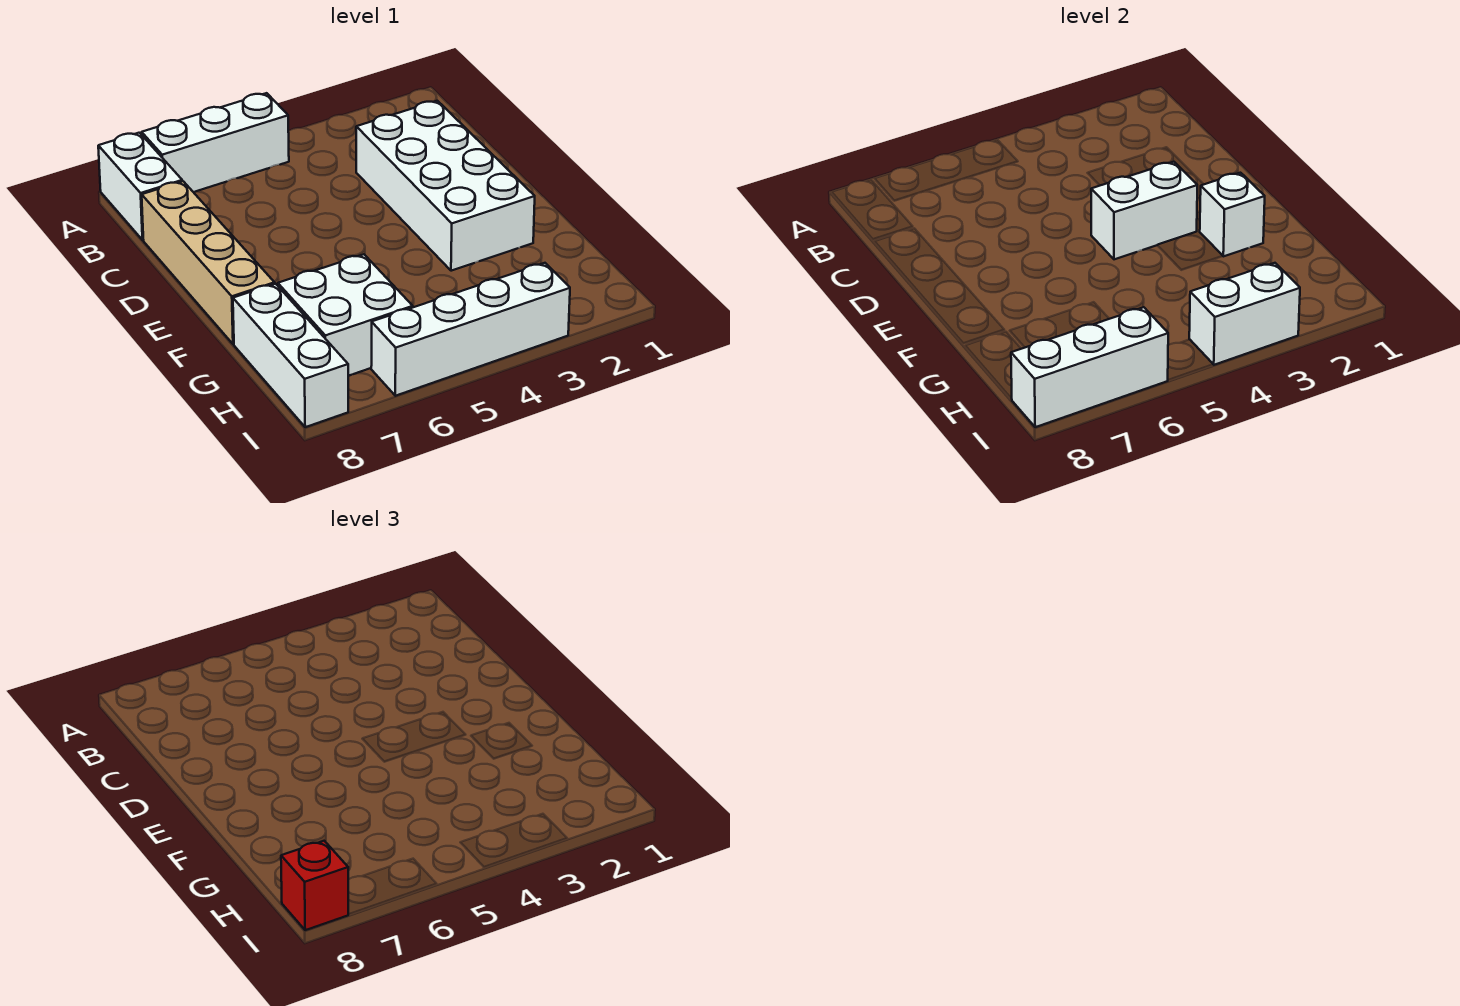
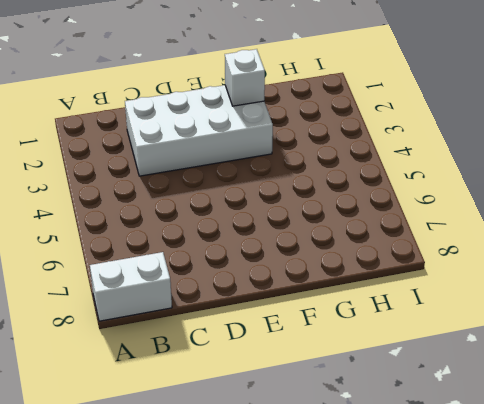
none -> white brick A5:A7 level 1
none -> tan brick C8:F8 level 1
none -> white brick G6:H7 level 1

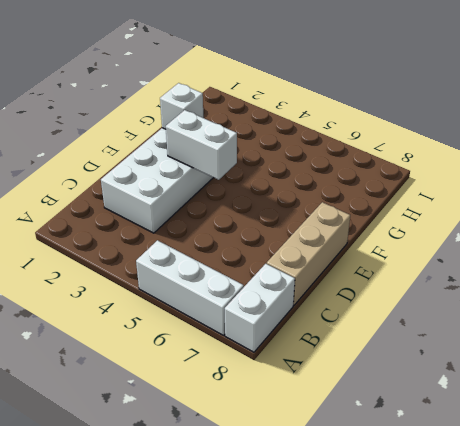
tan brick C8:E8 level 1 -> tan brick C8:F8 level 1
none -> white brick G6:H7 level 1
none -> white brick G8:I8 level 1
none -> white brick I3:I6 level 1

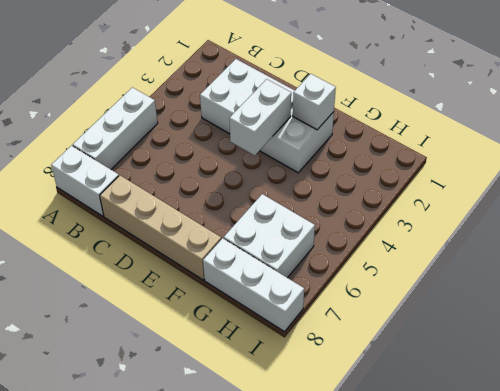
none -> white brick I3:I6 level 1
none -> white brick I3:I4 level 2
none -> white brick I6:I8 level 2

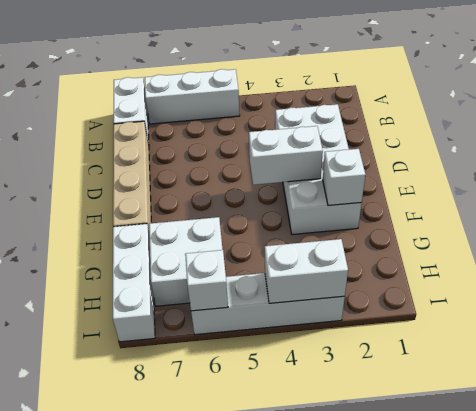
white brick I6 level 2 -> white brick I6:I8 level 2
none -> red brick I8 level 3

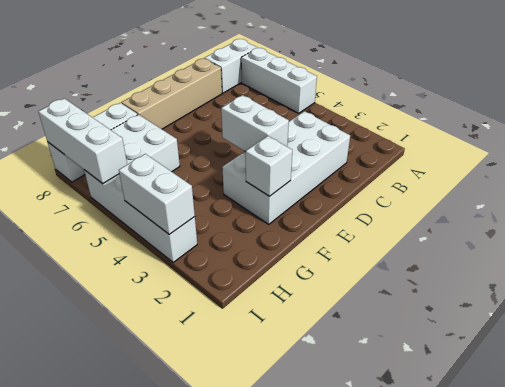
none -> red brick I8 level 3

